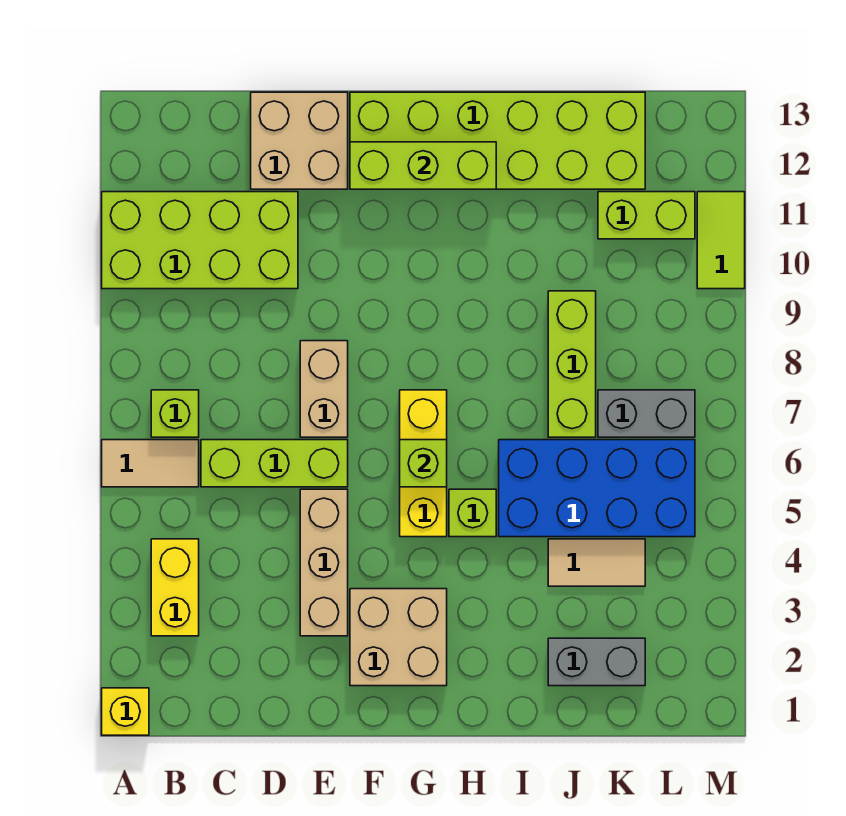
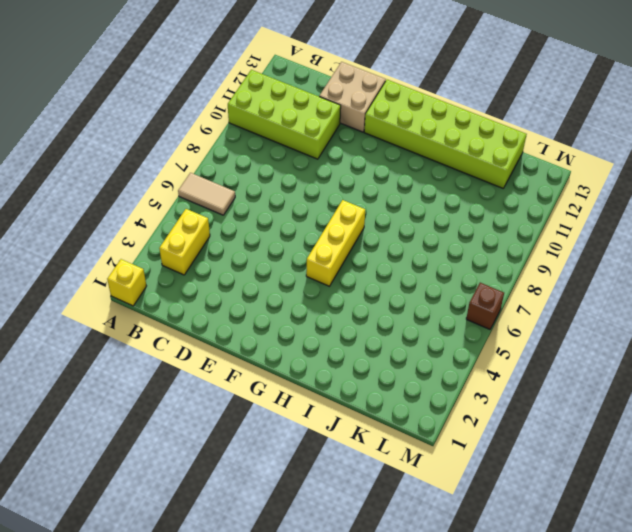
brown brick M6 level 1 -> none
none -> lime brick B7 level 1
none -> lime brick C6:E6 level 1
none -> tan brick E3:E5 level 1

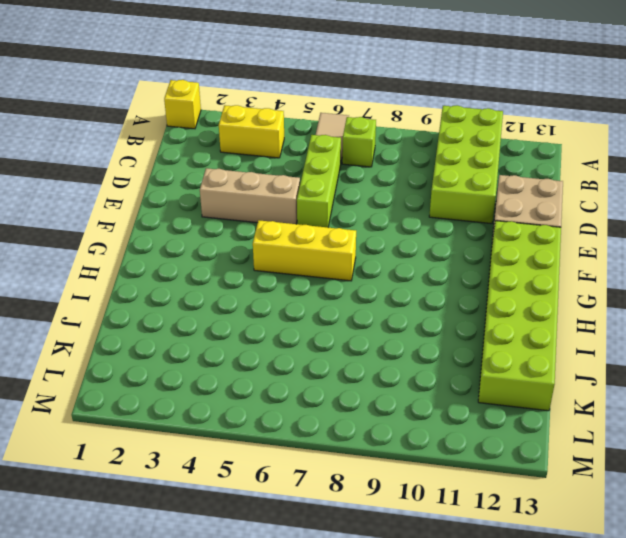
none -> tan brick E7:E8 level 1
none -> tan brick F2:G3 level 1
none -> lime brick H5 level 1

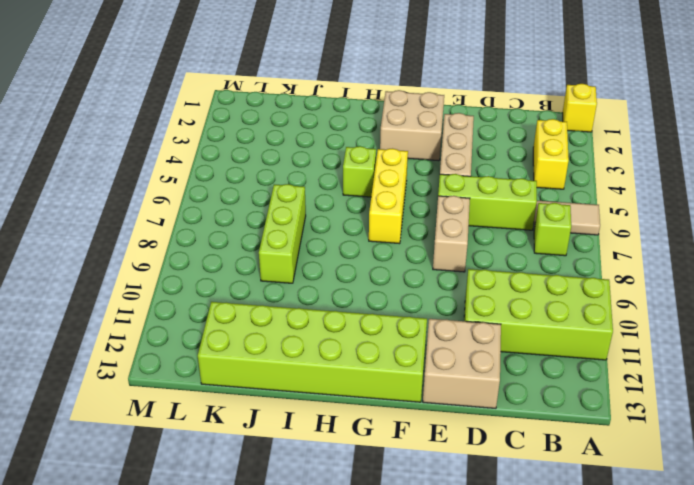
none -> blue brick I5:L6 level 1
none -> grey brick J2:K2 level 1
none -> tan tile J4:K4 level 1

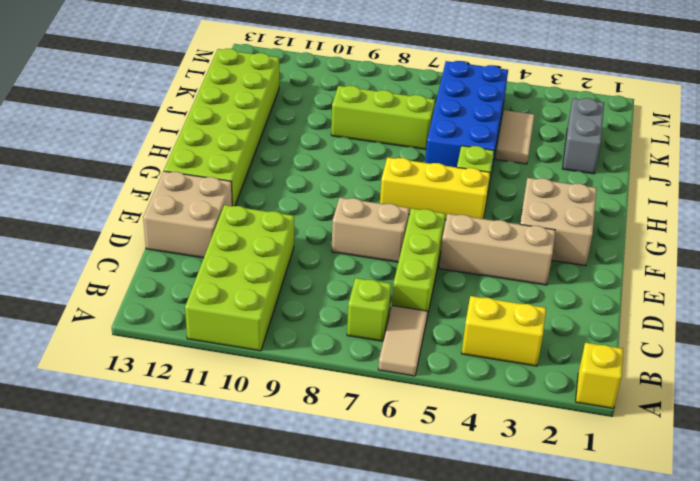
none -> grey brick K7:L7 level 1
none -> lime brick K11:L11 level 1
none -> lime tile M10:M11 level 1

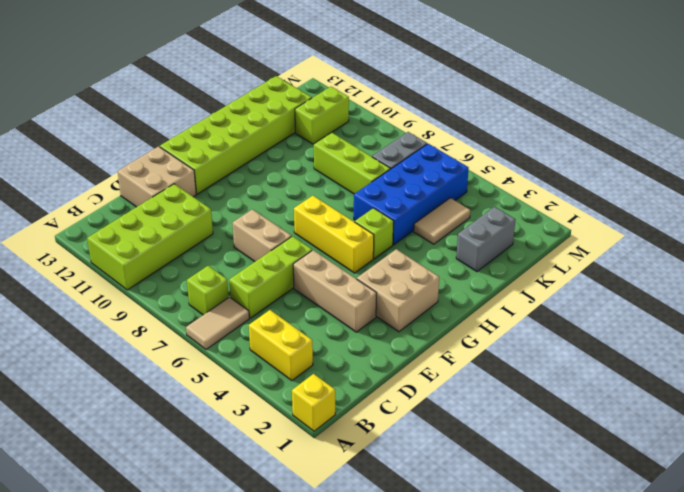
none -> lime tile M10:M11 level 1
none -> lime brick F12:H12 level 2
none -> lime brick G6 level 2

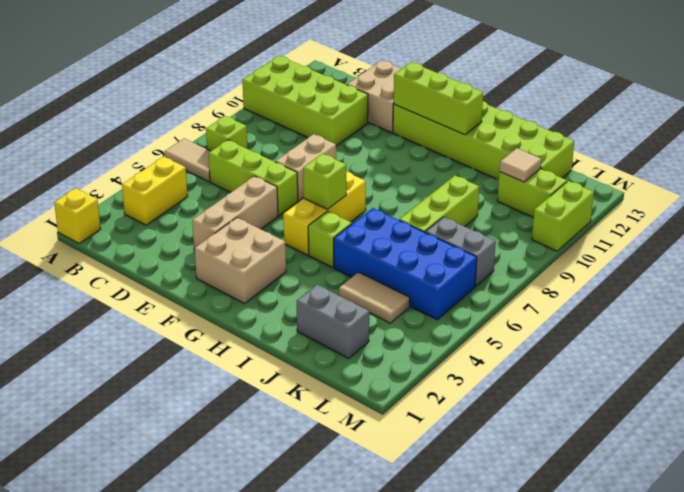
tan tile K11 level 2 -> none
lime brick M10:M11 level 1 -> lime tile M10:M11 level 1

